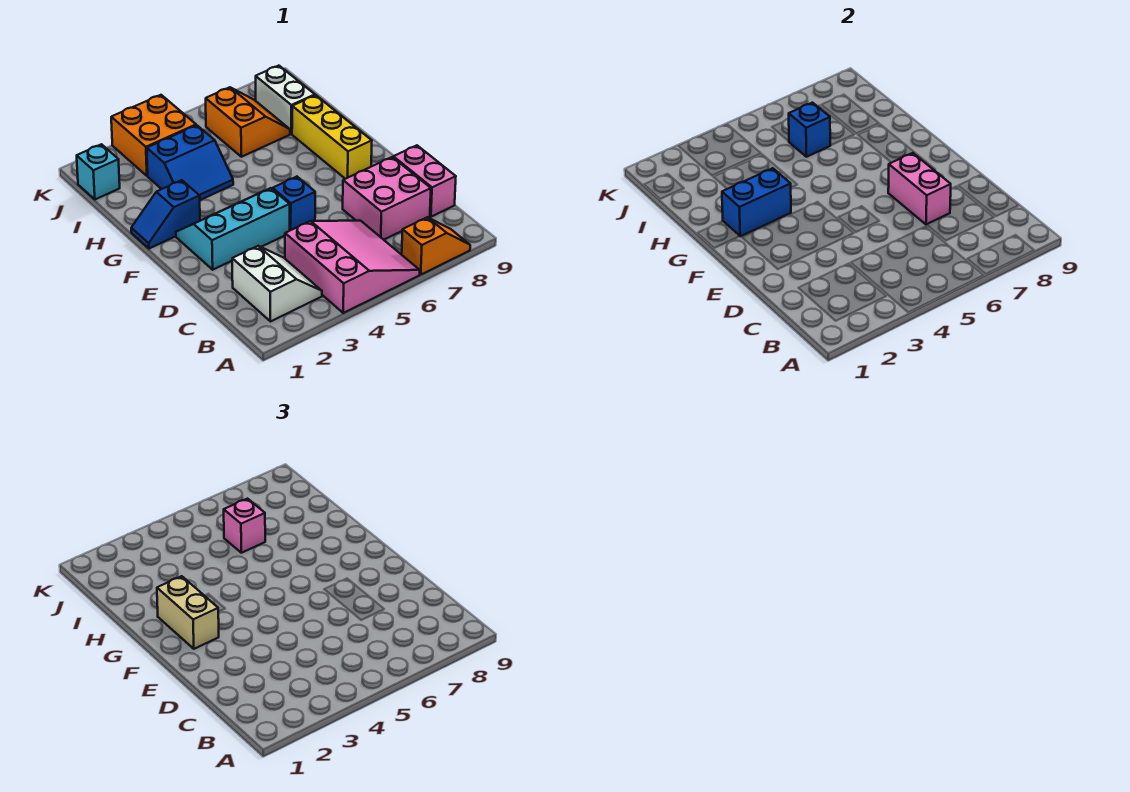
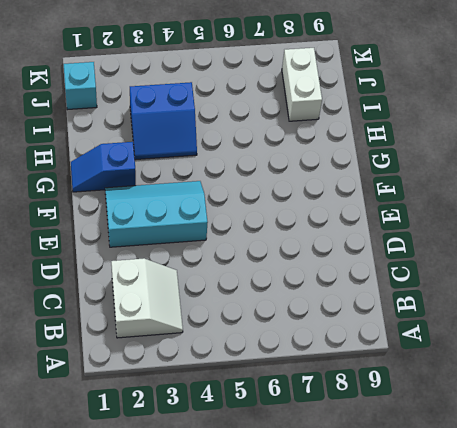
none -> pink slope A4:C6 level 1 top 4
none -> orange slope A7:A8 level 1 top 7
none -> pink brick C7:D8 level 1

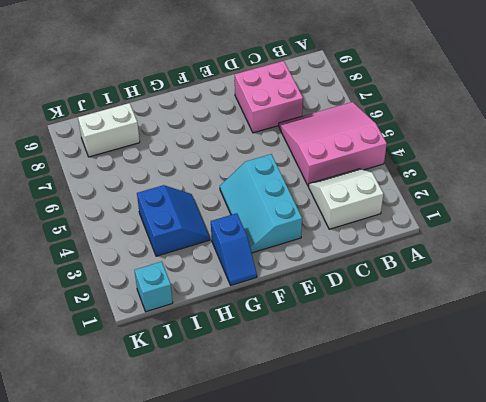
none -> orange slope A7:A8 level 1 top 7
none -> pink brick C9:D9 level 1
none -> blue brick E5 level 1

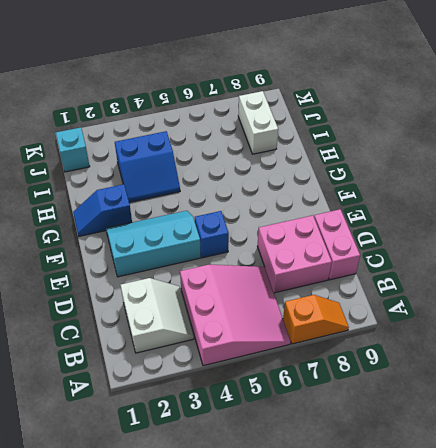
none -> yellow brick F8:H8 level 1
none -> orange slope I6:J7 level 1 top 6
none -> orange brick J3:K4 level 1

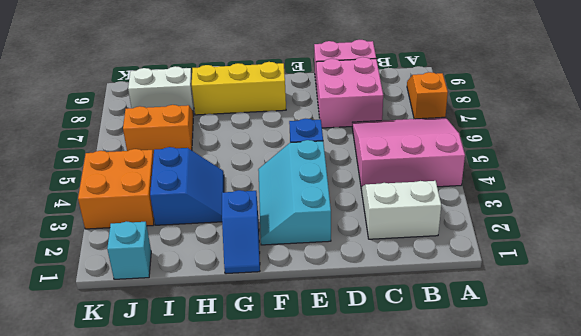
none -> pink brick D7:E7 level 2
none -> blue brick G2:G3 level 2
none -> blue brick I6 level 2

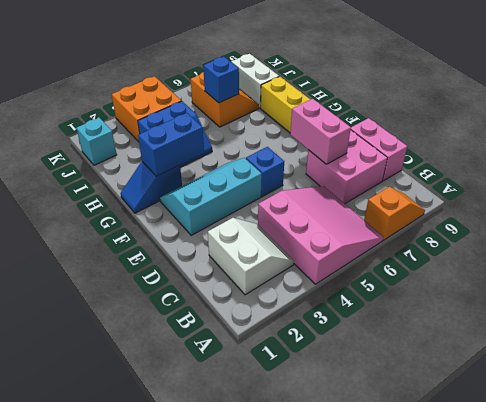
none -> tan brick F2:G2 level 3
none -> pink brick I6 level 3

